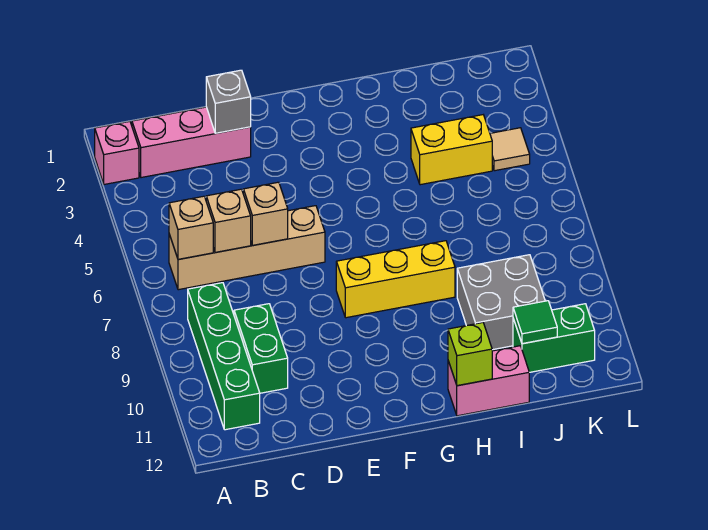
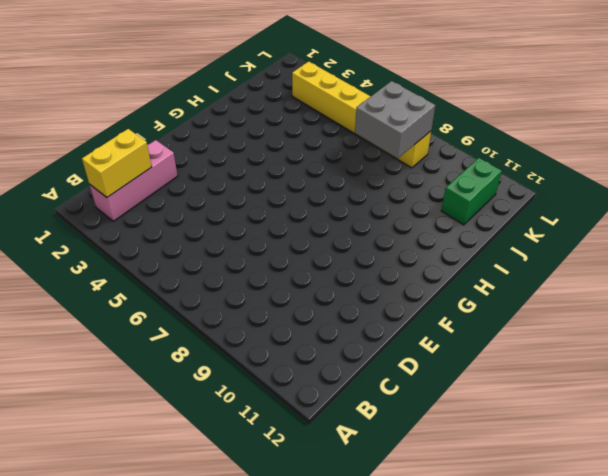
yellow brick B2:C2 level 2 -> yellow brick I4:J4 level 1
grey brick J7:K8 level 2 -> grey brick I9:J10 level 1
yellow brick K3:K8 level 1 -> tan tile K4 level 1
none -> pink brick A2 level 1
none -> tan brick B6:E6 level 1
none -> green brick B8:B11 level 1

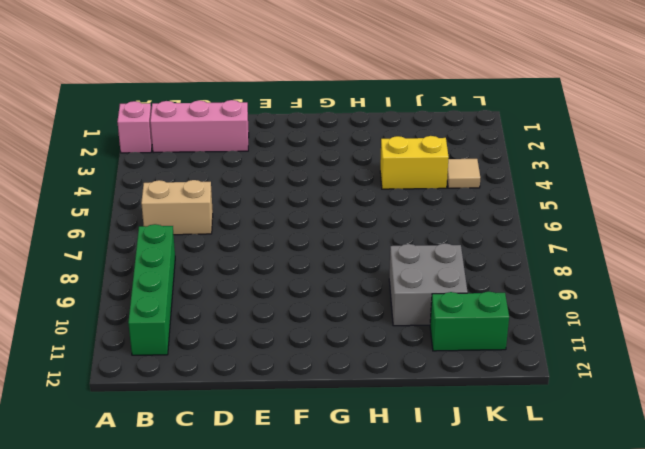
tan brick B6:C6 level 1 -> tan brick B6:E6 level 1
none -> green brick C9:C10 level 1
none -> yellow brick F8:H8 level 1
none -> pink brick H12:I12 level 1

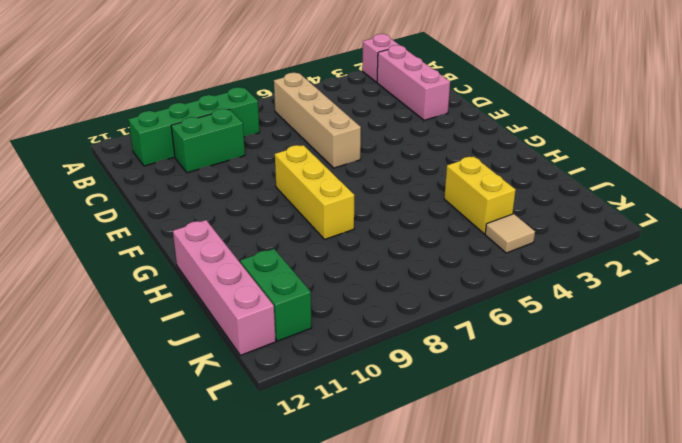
pink brick H12:K12 level 1 -> pink brick H12:I12 level 1
none -> grey brick I9:J10 level 1
none -> tan brick B6 level 2
none -> tan brick C6 level 2

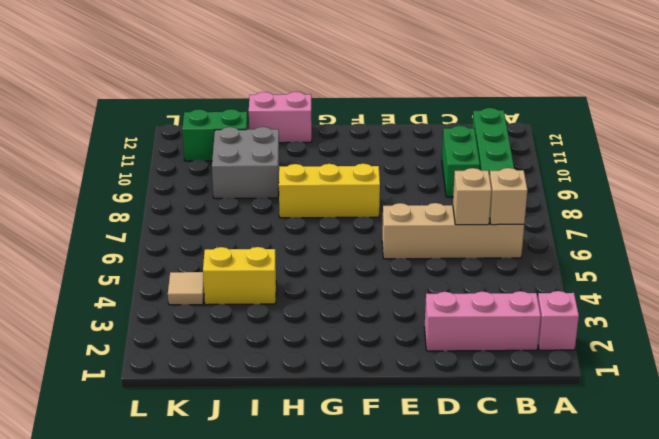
none -> grey brick D2 level 2
none -> tan brick D6 level 2
none -> lime brick H12 level 2

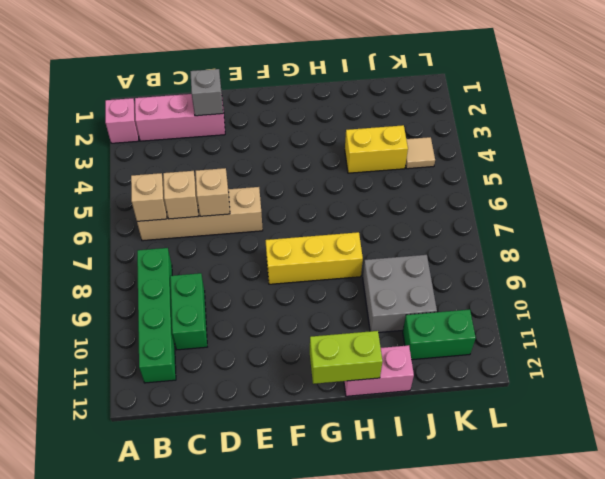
lime brick G12:H12 level 2 -> lime brick H12 level 2
none -> green tile J11 level 2

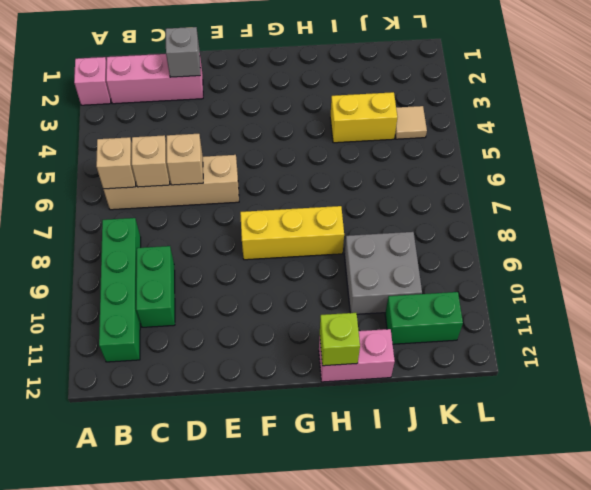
none -> green tile J11 level 2

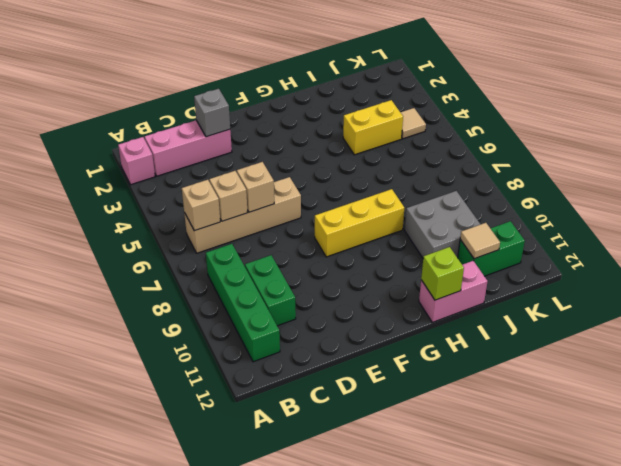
tan tile J11 level 2 -> green tile J11 level 2

